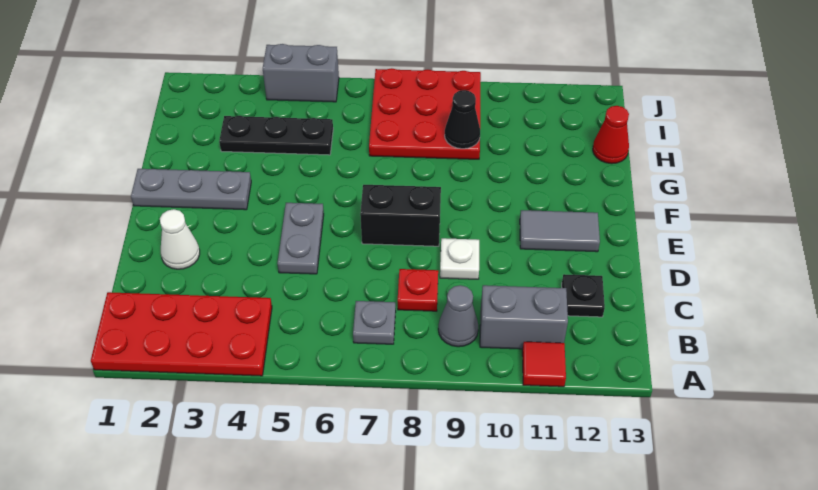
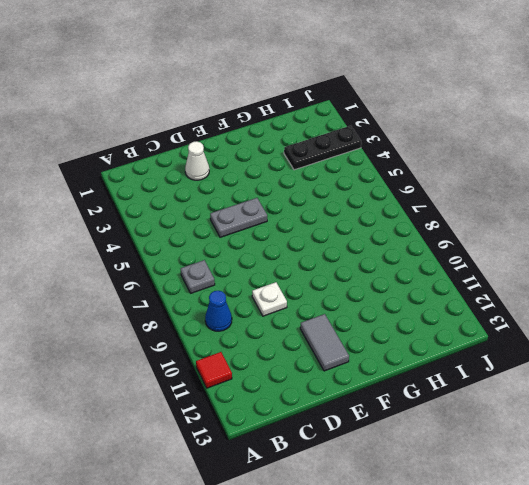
blue cone B9 level 1 -> grey cone B9 level 1
black plate H3:J3 level 1 -> black plate H3:H5 level 1
none -> red plate A1:B4 level 1
none -> grey brick B10:B11 level 1
none -> red plate C8 level 1

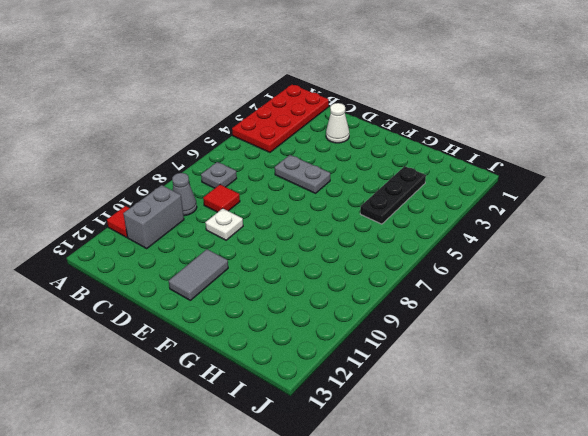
red tile C8 level 1 -> red plate C8 level 1
none -> black plate C12 level 1
none -> black brick E7:E8 level 1
none -> grey plate F1:F3 level 1

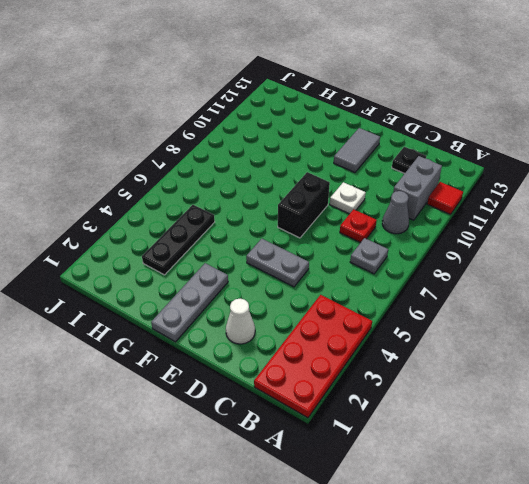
none -> red plate H7:J9 level 1
none -> red cone H13 level 1
none -> grey brick J4:J5 level 1

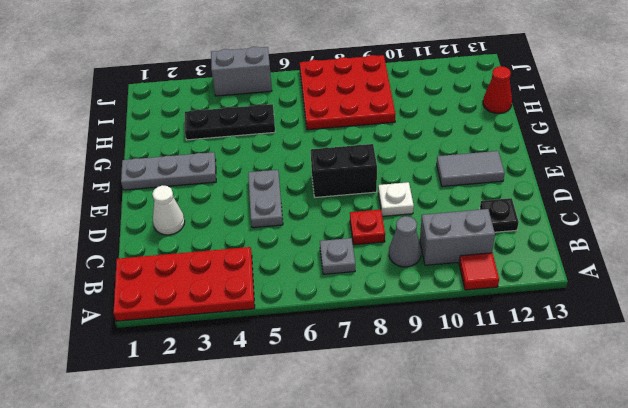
none -> black cone H9 level 2

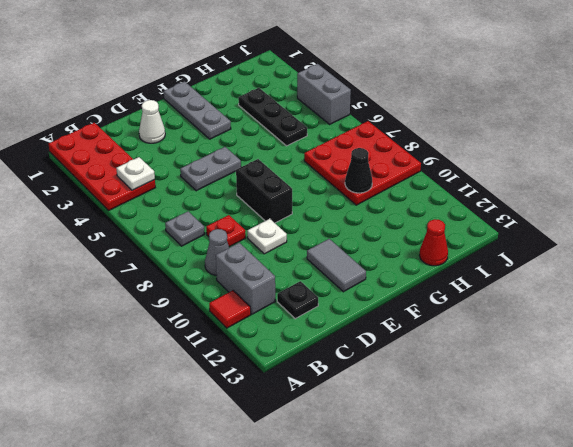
white plate B4 level 2 -> none

